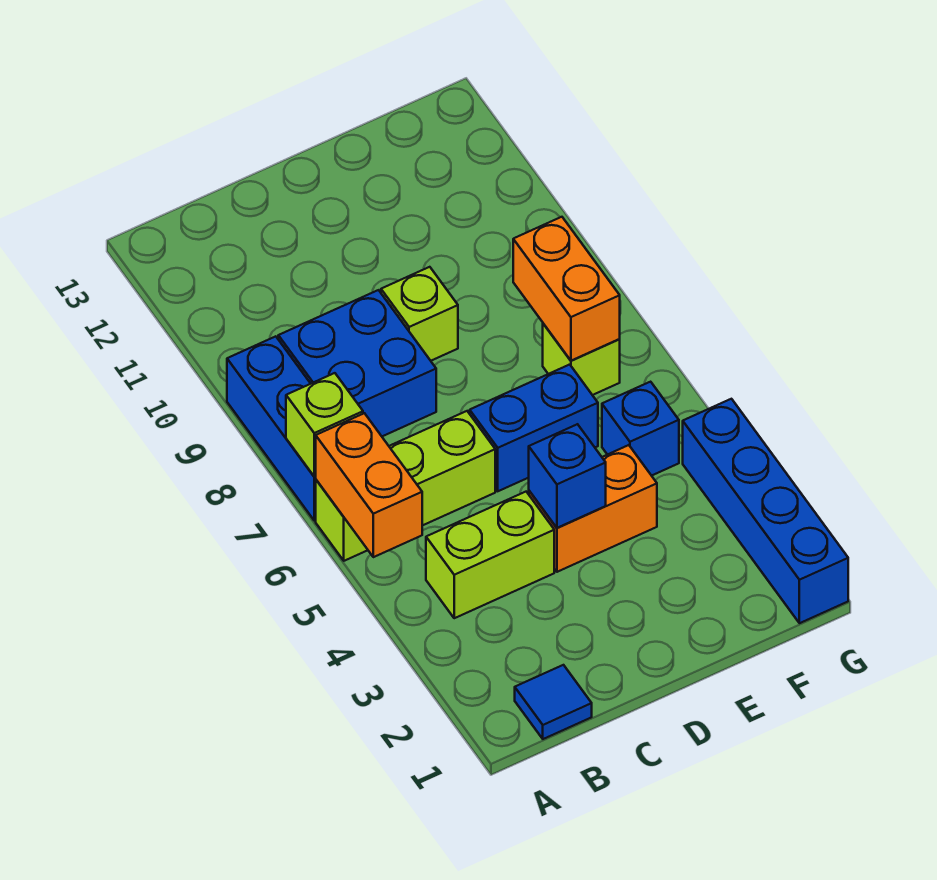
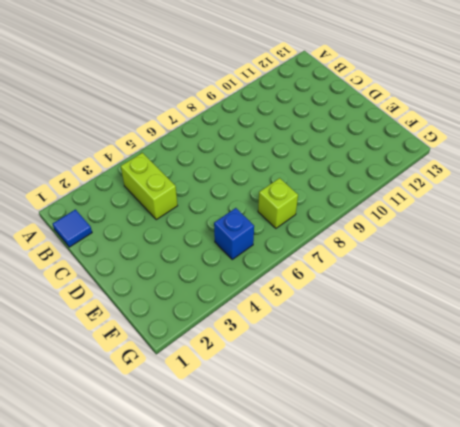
none -> lime brick A6:C6 level 1
none -> blue brick A7:A9 level 1
none -> blue brick B8:C9 level 1

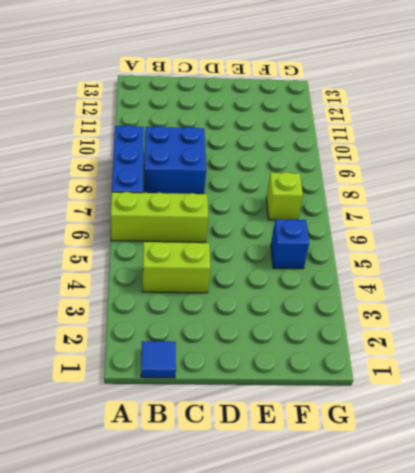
none -> orange brick D4:E4 level 1
none -> blue brick D6:E6 level 1
none -> lime brick D9 level 1

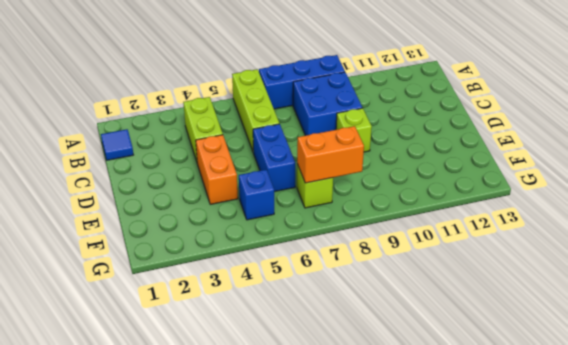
none -> blue brick G1:G4 level 1
none -> orange brick A5:A6 level 2
none -> lime brick A7 level 2

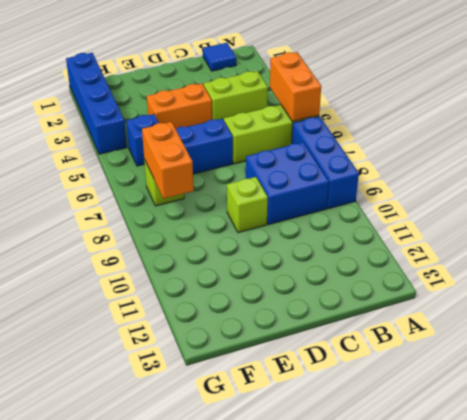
none -> lime brick A7 level 2
none -> blue brick D4 level 2

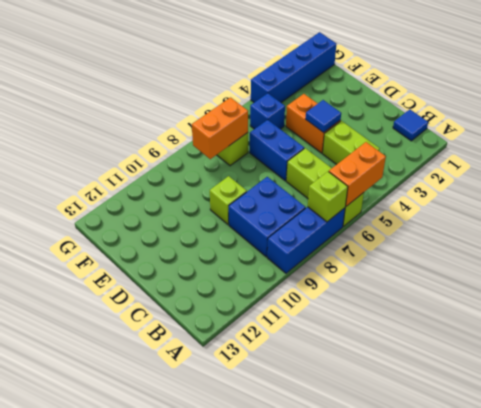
blue tile D4 level 2 -> blue brick D4 level 2

